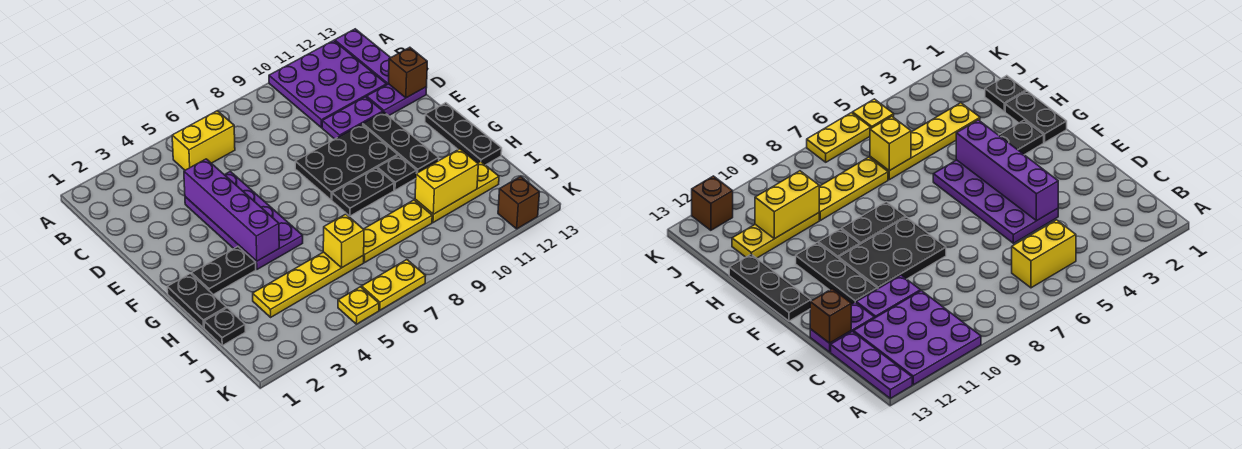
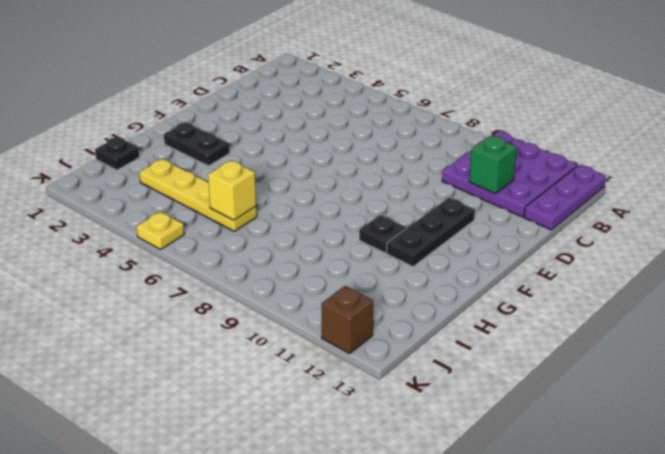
green brick C11 level 2 -> none
none -> yellow brick B5:B6 level 1
none -> purple plate D4:G5 level 1
none -> purple plate D10:D11 level 1

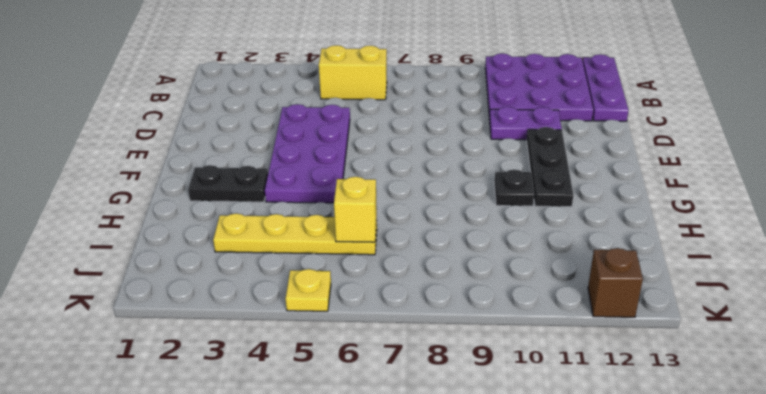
none -> purple plate D12:D13 level 1
none -> black plate E8:F10 level 1
none -> black plate F13:H13 level 1

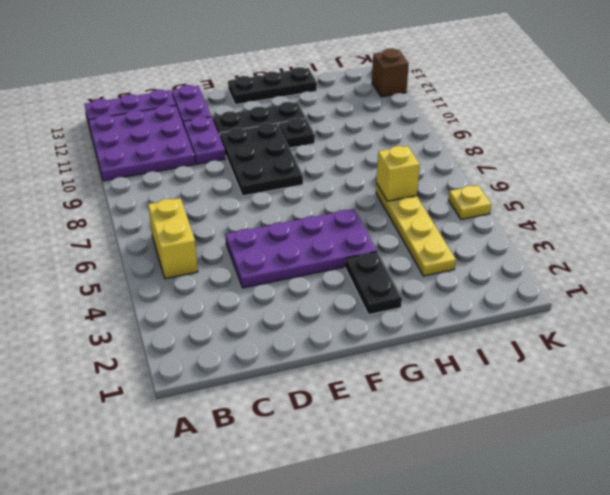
none -> black plate G1:H1 level 1
none -> black plate G8:G9 level 1
none -> black plate I1 level 1

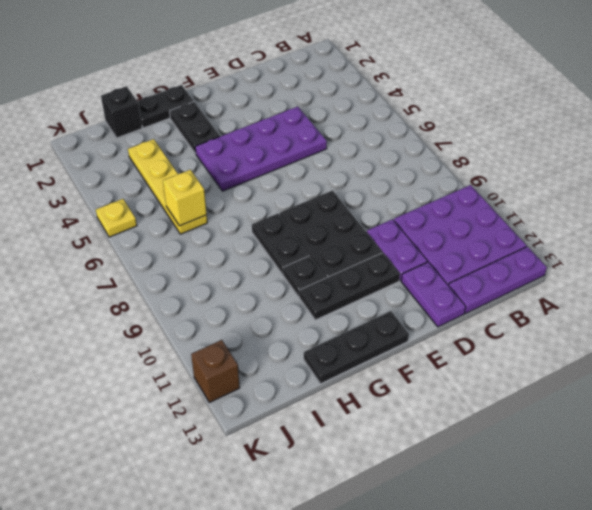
black brick I1 level 1 -> black plate I1 level 1
none -> yellow brick B5:B6 level 1
none -> yellow plate I7:I9 level 1
none -> yellow plate I10:I12 level 1

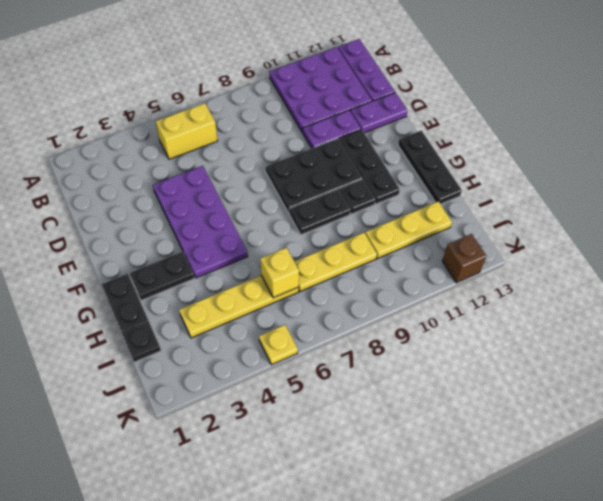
none -> yellow plate K6:K7 level 1
none -> purple brick D4:G4 level 2
none -> brown brick D13 level 2

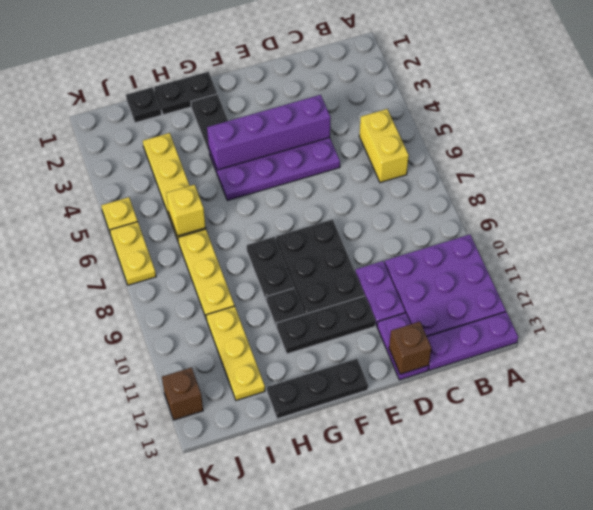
none -> yellow brick I10:I11 level 2

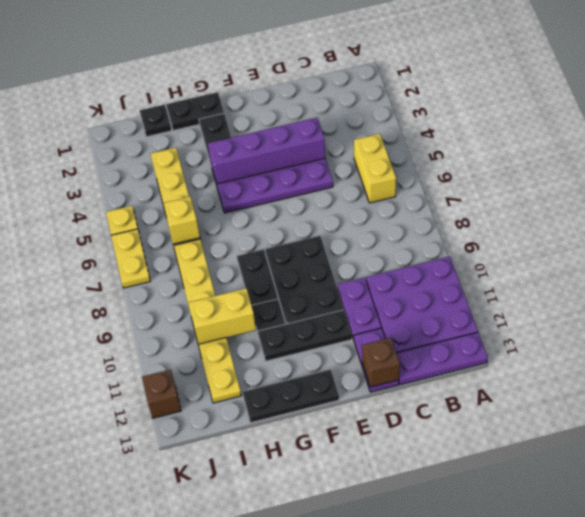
yellow brick H10:I10 level 2 -> yellow brick I10:I11 level 2

